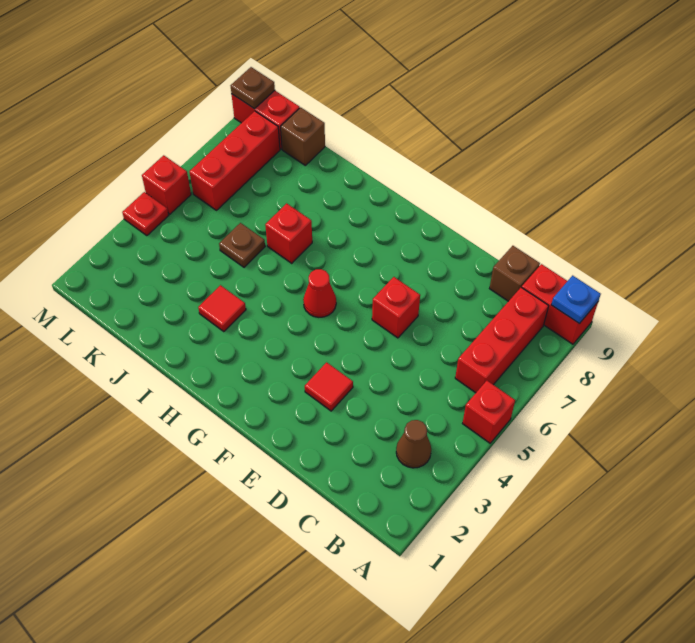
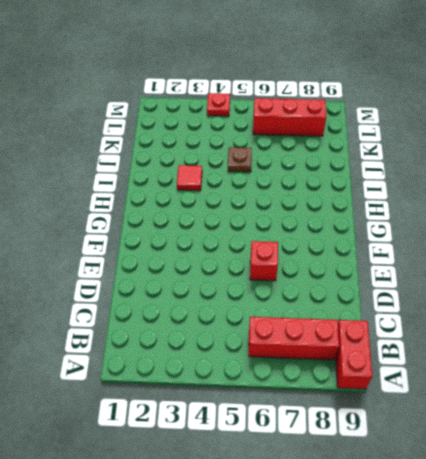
none -> red brick A5 level 1
none -> brown cone B3 level 1
none -> brown brick C9 level 1

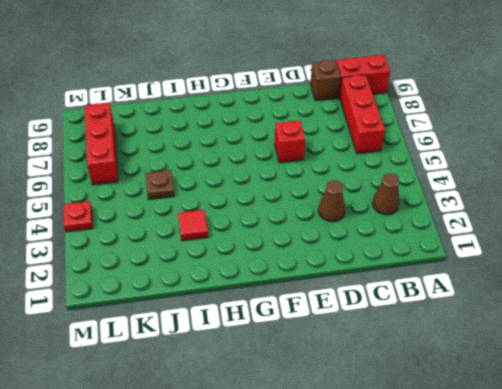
brown cone D3 level 1 -> none
none -> red brick A5 level 1
none -> red tile E3 level 1
none -> red cone G5 level 1

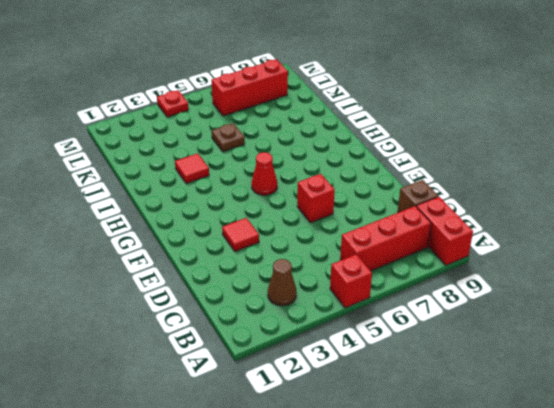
none -> red brick I6 level 1
none -> brown brick K9 level 1
none -> red brick L9:M9 level 1

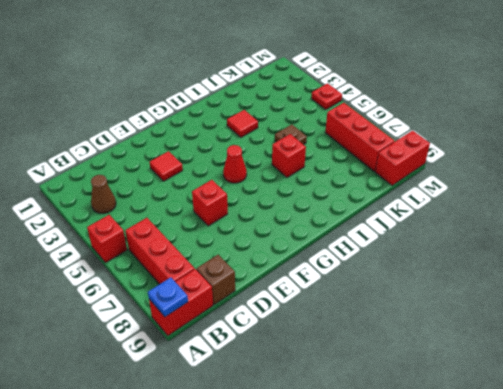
none -> brown brick K9 level 1
none -> red brick M5 level 1
none -> brown plate M9 level 2

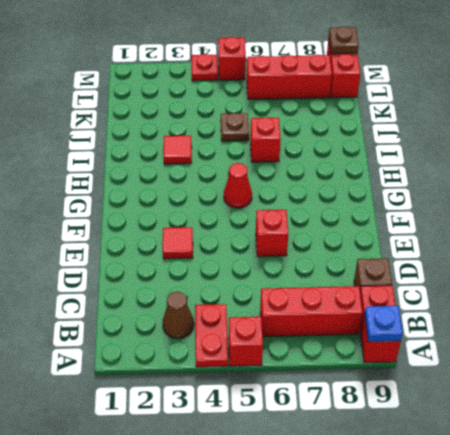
red plate A4:B4 level 1 -> none
none -> brown brick K9 level 1

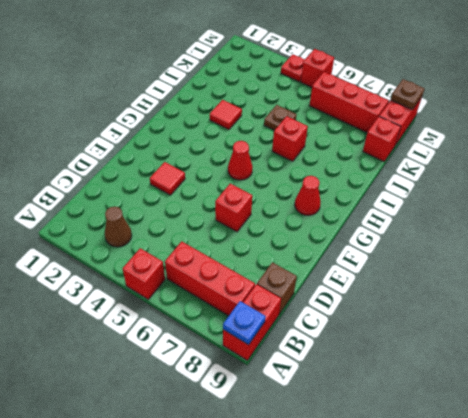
red cone G8 level 1 -> none
red brick K9 level 1 -> brown brick K9 level 1

